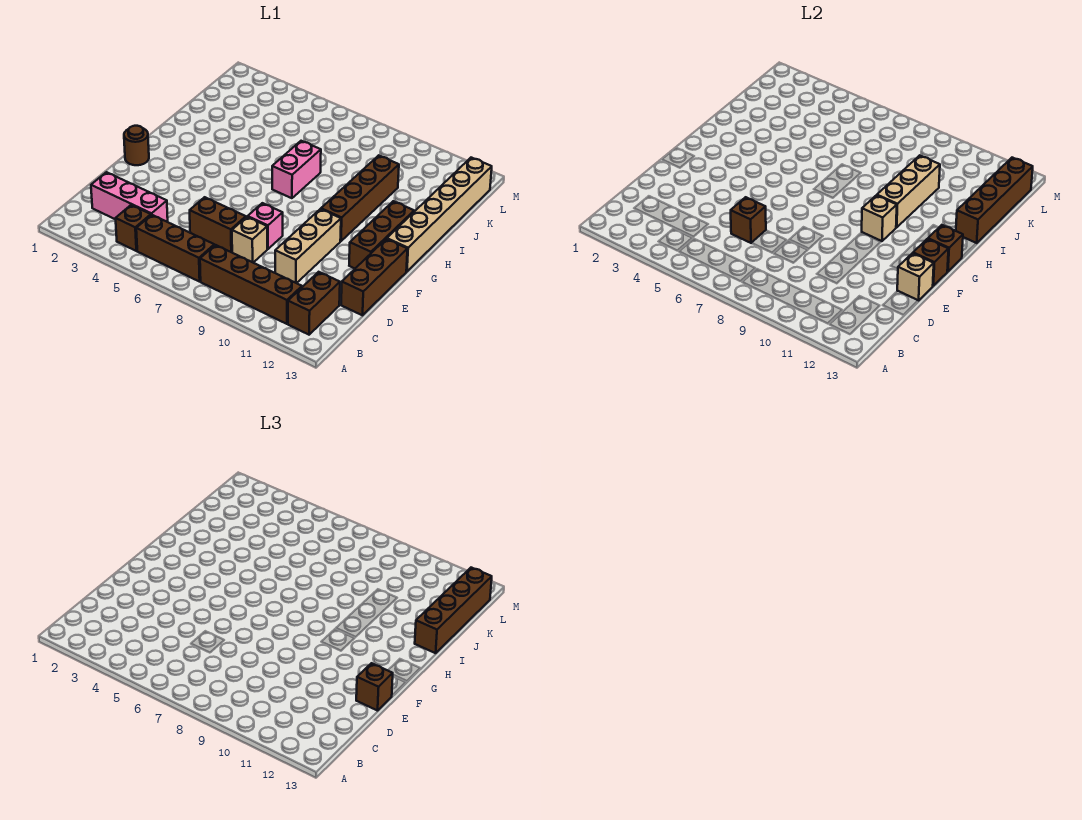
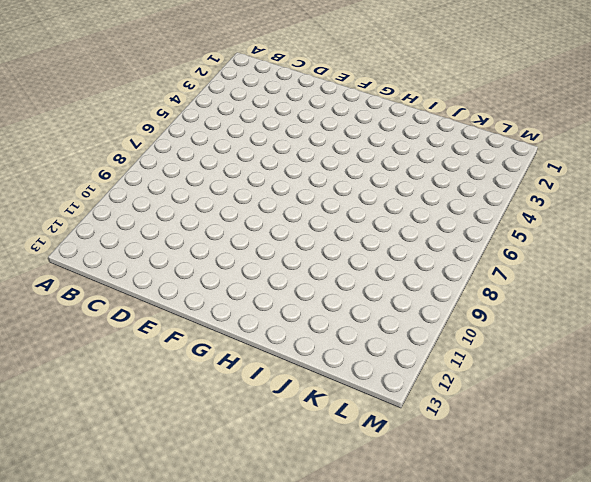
none -> brown brick B4 level 1
none -> brown brick B5:B7 level 1
none -> brown brick B8:B11 level 1

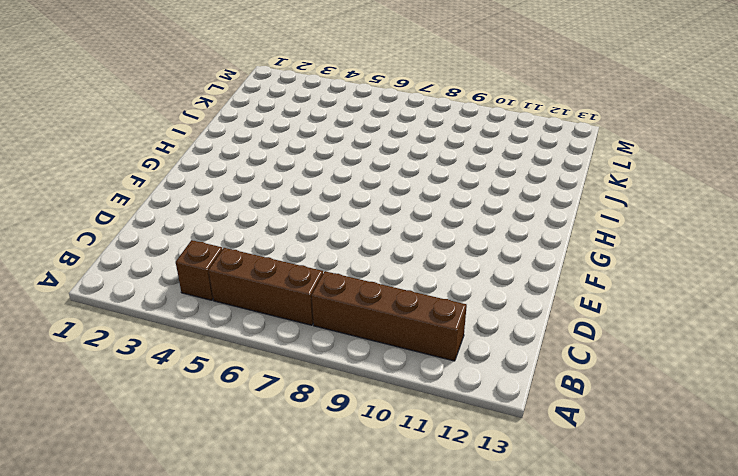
none -> brown brick B12:C12 level 1
none -> pink brick C2:C4 level 1
none -> brown brick D6:D7 level 1

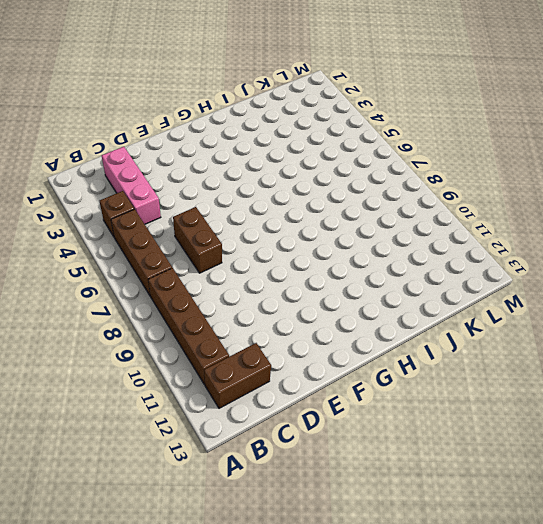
none -> tan brick D8 level 1
none -> tan brick D10:F10 level 1
none -> brown brick D13:F13 level 1

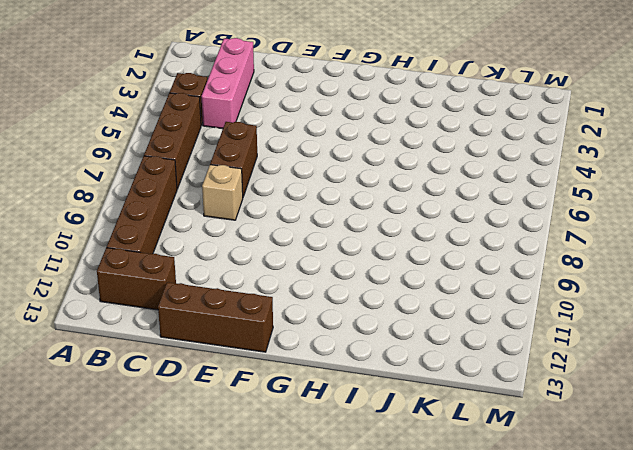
none -> tan brick D10:F10 level 1
none -> pink brick E8 level 1
none -> brown round brick F1 level 1

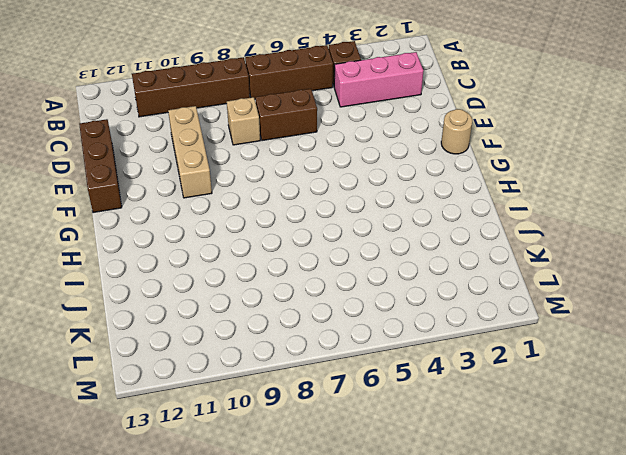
tan round brick F1 level 1 -> brown round brick F1 level 1
none -> brown brick B12:C12 level 1
none -> pink brick E8 level 1
none -> brown brick F12:H12 level 1

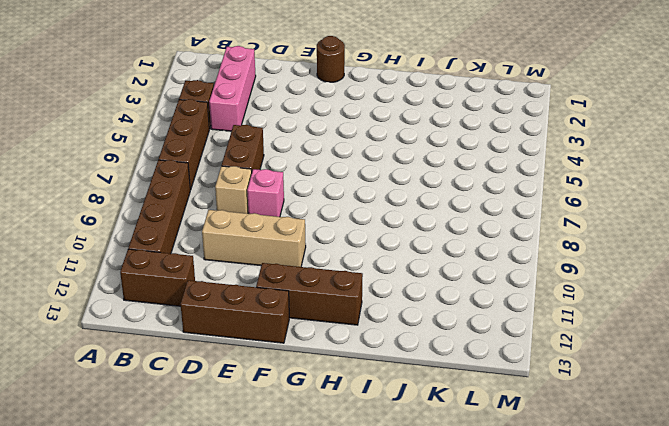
none -> brown brick G10:J10 level 1
none -> tan brick G13:L13 level 1
none -> pink brick H7:I7 level 1

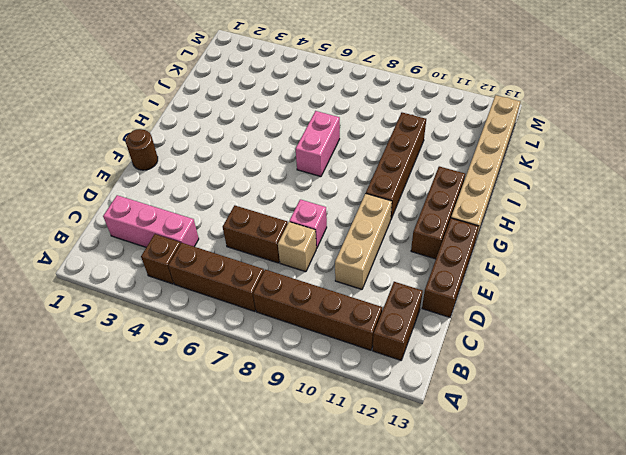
none -> brown brick D6 level 2
none -> tan brick E13 level 2
none -> brown brick F13 level 2

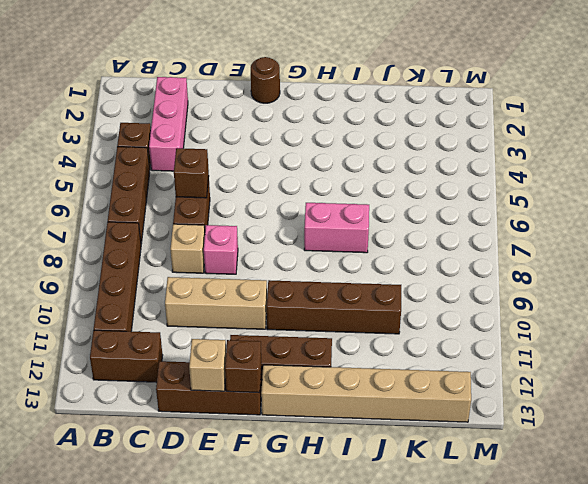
none -> tan brick G10 level 2
none -> brown brick G13 level 2
none -> tan brick H10:J10 level 2

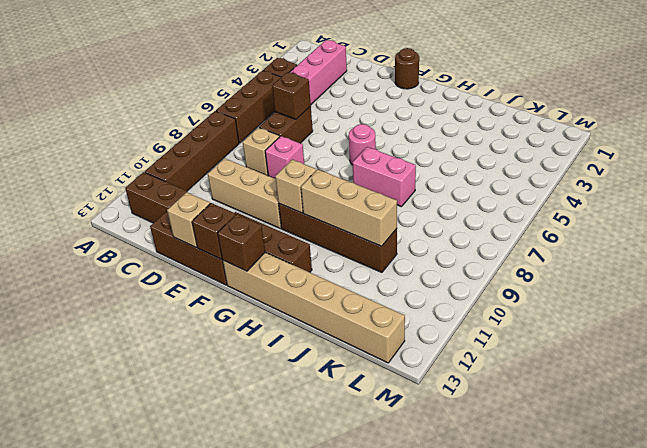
pink round brick G6 level 1 -> none
none -> brown brick I13:L13 level 2
none -> brown brick E13 level 3
none -> brown brick I13:L13 level 3

